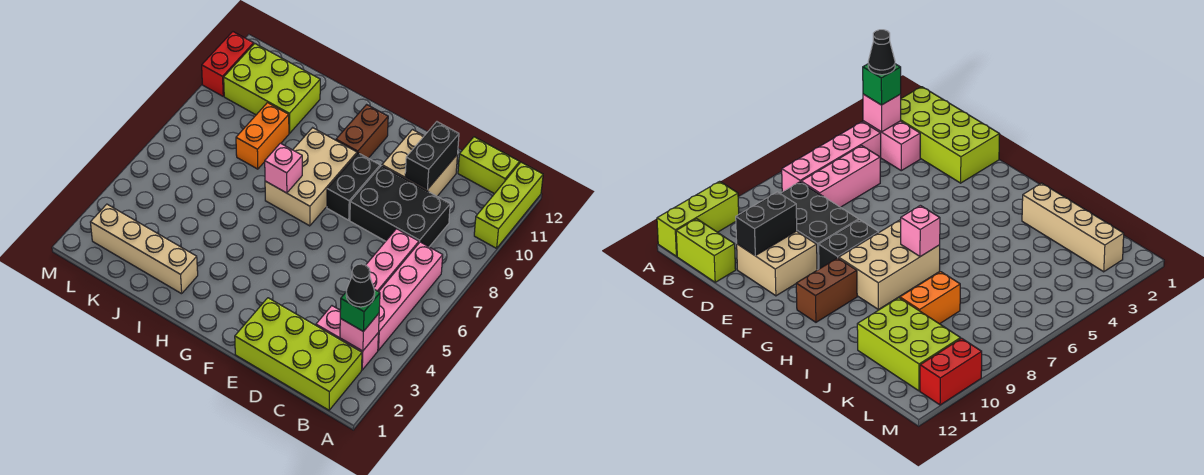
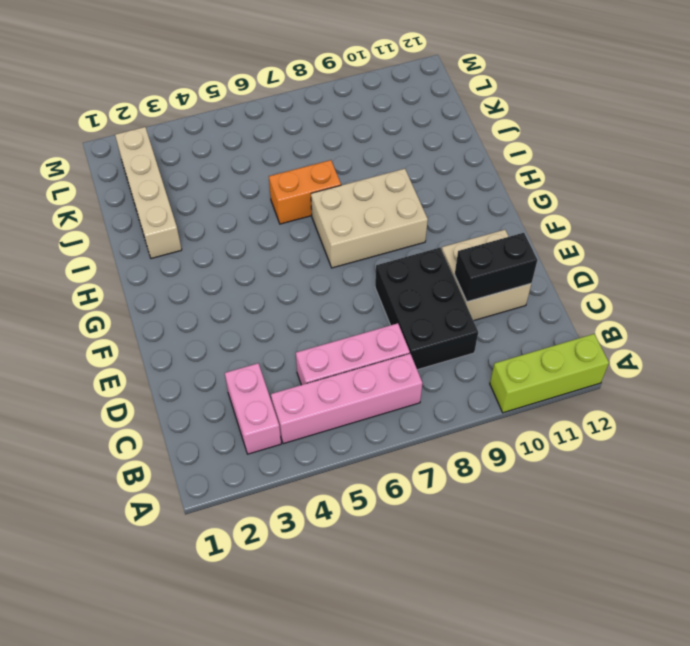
orange brick I6:I7 level 1 -> orange brick J8:J9 level 1
none -> lime brick B1:E2 level 1
none -> lime brick B12:C12 level 1
none -> black brick F8:F9 level 1

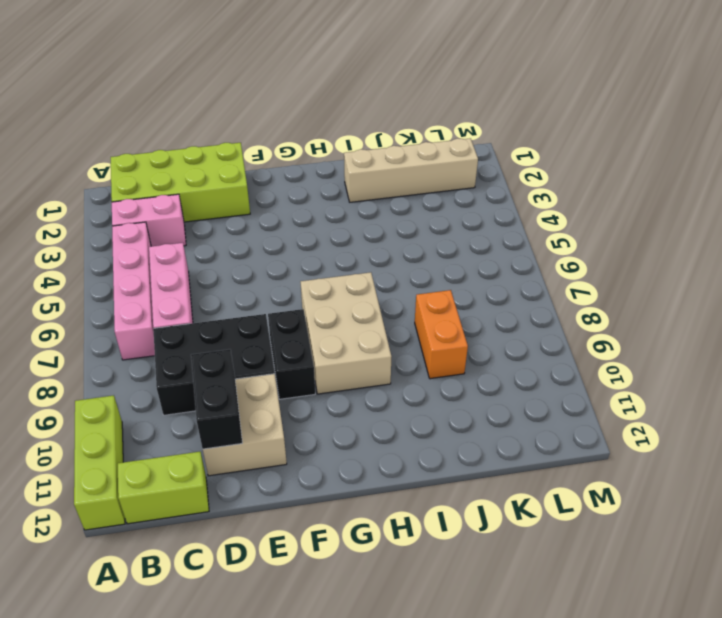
none -> brown brick G10:G11 level 1
none -> lime brick J10:L11 level 1
none -> red brick M10:M11 level 1

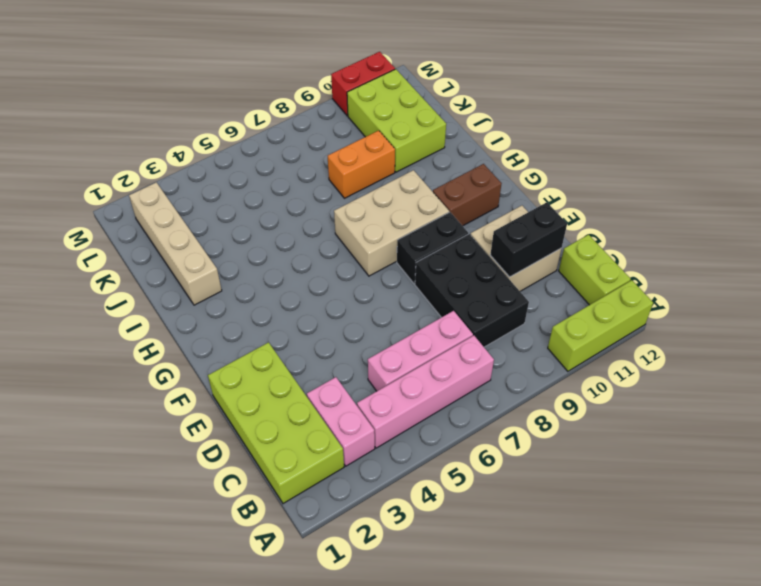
none -> pink brick B3 level 2
none -> pink brick H7 level 2
none -> green brick B3 level 3

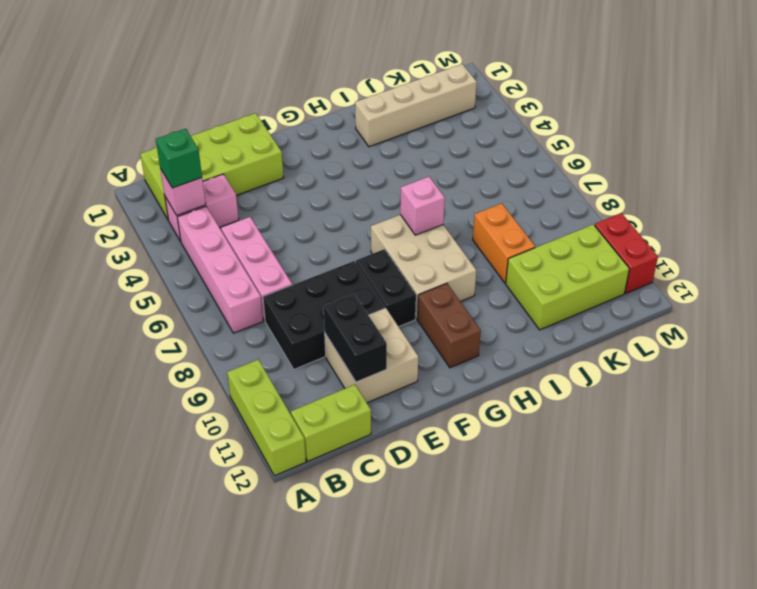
none -> black cone B3 level 4

